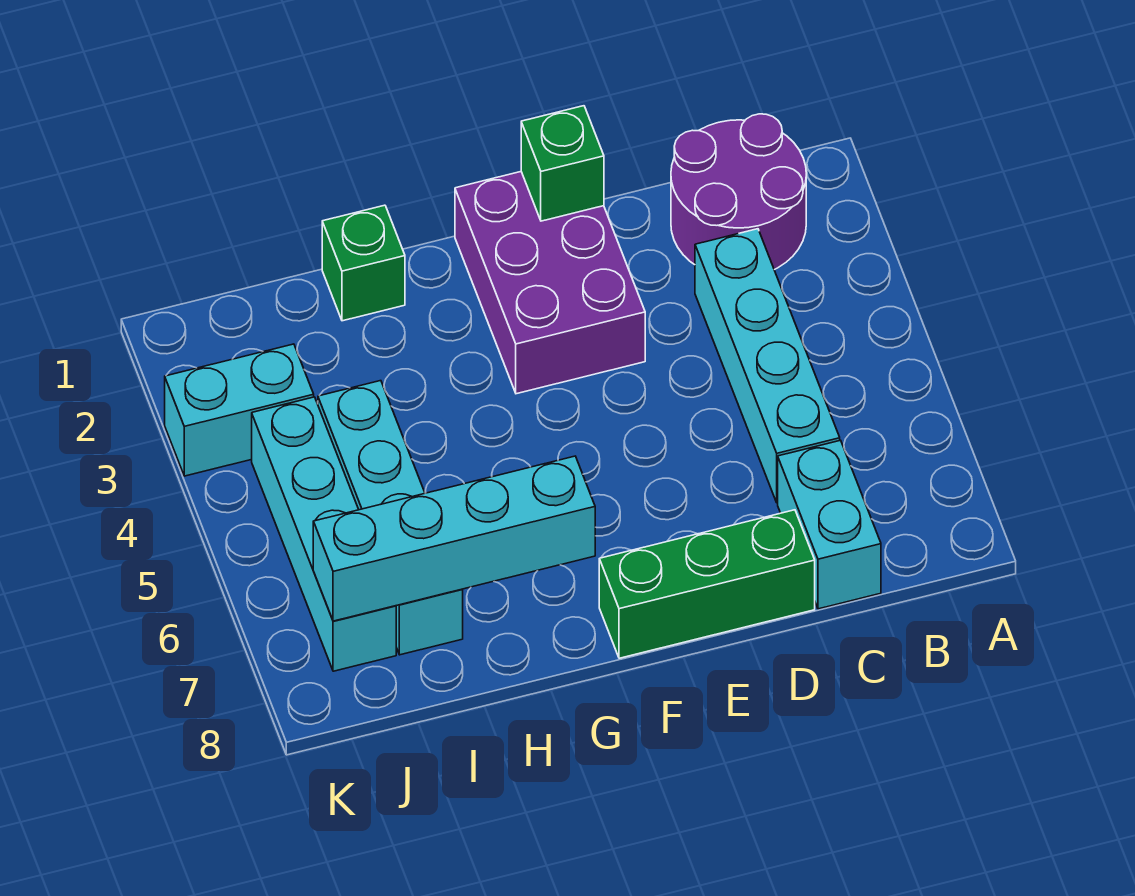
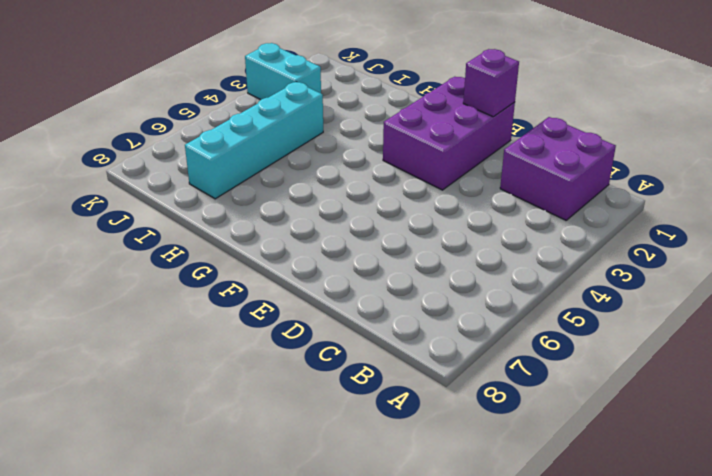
purple brick B1:C2 level 1 -> purple round brick B1:C2 level 1
purple brick E1 level 2 -> green brick E1 level 2
none -> cyan brick C3:C6 level 1
none -> cyan brick C7:C8 level 1

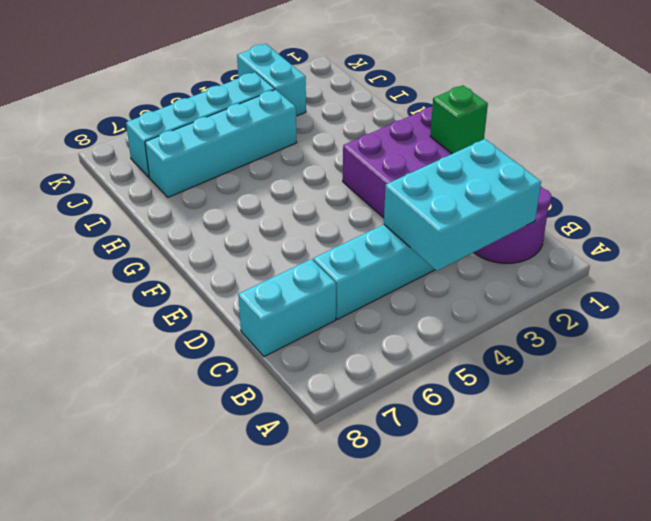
cyan brick B2:C4 level 2 -> none
none -> green brick D8:F8 level 1
none -> green brick H1 level 1

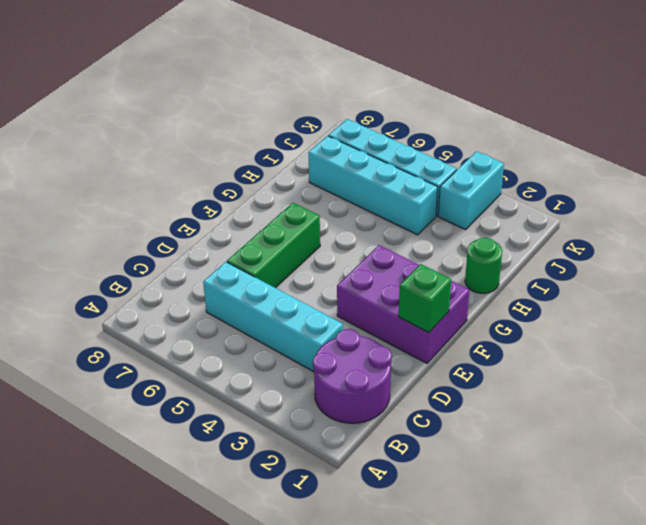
green brick D6:F6 level 1 -> green brick D8:F8 level 1
green round brick H1 level 1 -> green brick H1 level 1
none -> cyan brick C7:C8 level 1
none -> cyan brick G7:J7 level 2

